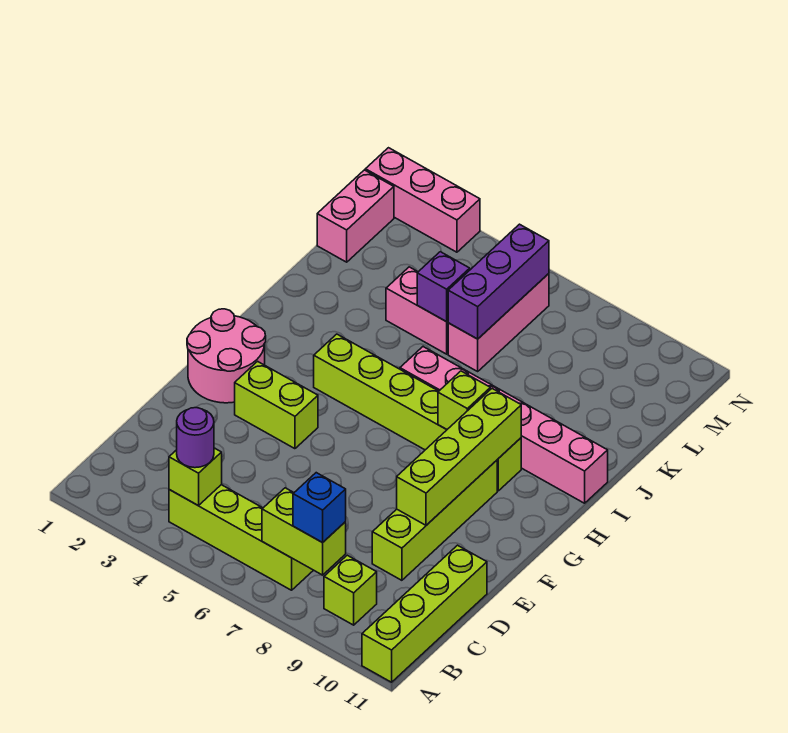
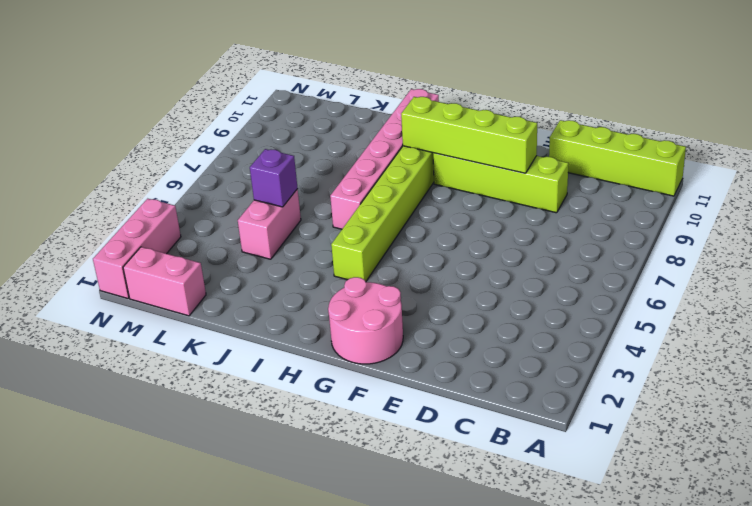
none -> lime brick B4:B7 level 1
none -> lime brick B9 level 1
none -> lime brick F3:F4 level 1

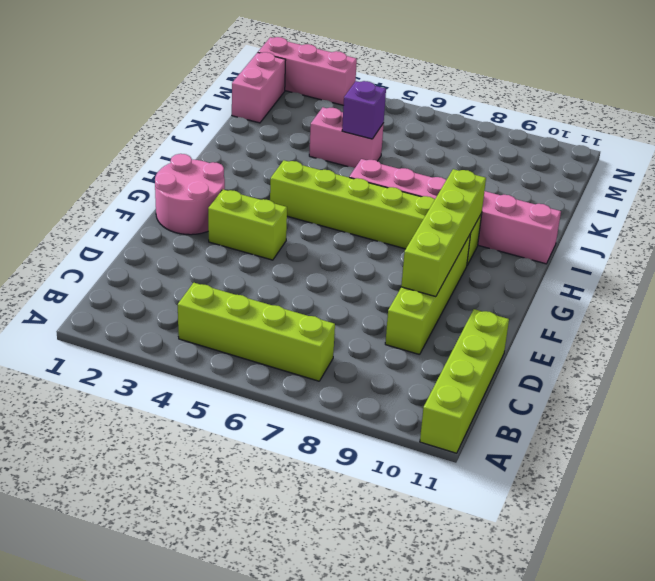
none -> lime brick B9 level 1
none -> pink brick K6:M6 level 1
none -> lime brick B4 level 2

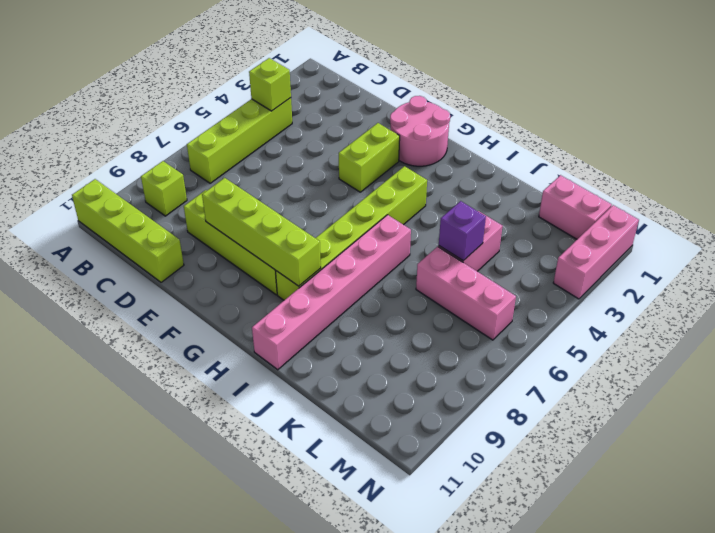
none -> lime brick B7:B8 level 2
none -> lime brick H8 level 2
none -> purple brick K6:M6 level 2

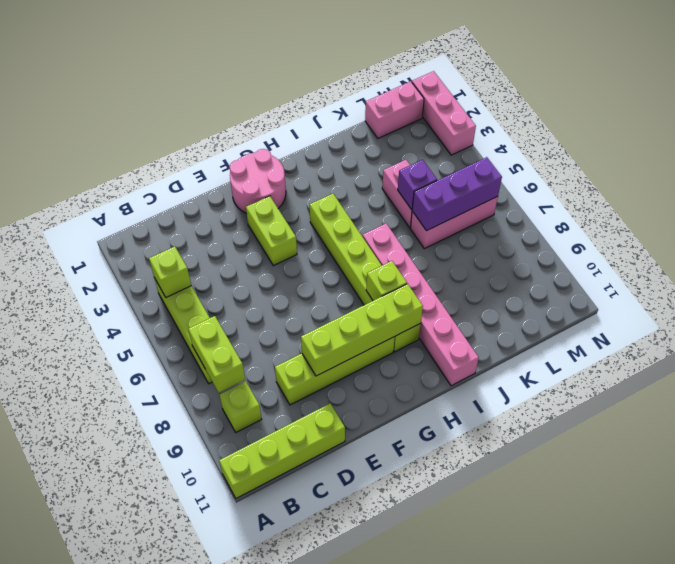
none -> purple round brick B4 level 3
none -> blue brick B8 level 3

